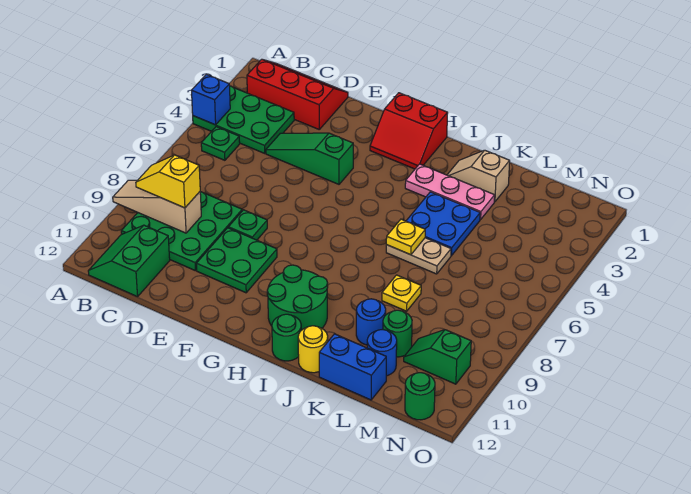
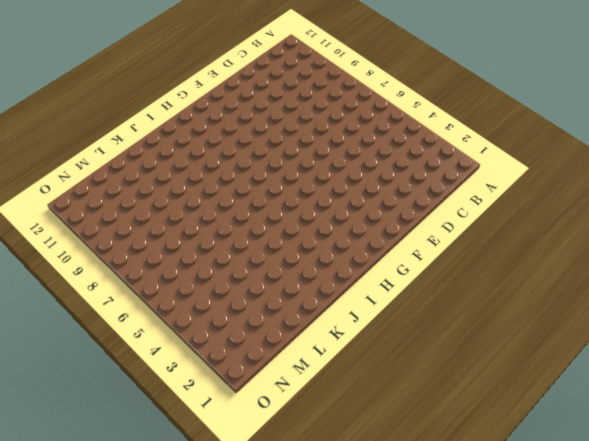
none -> green plate A3:C4 level 1
none -> red slope B1:D2 level 1 top 2
none -> green plate B5 level 1

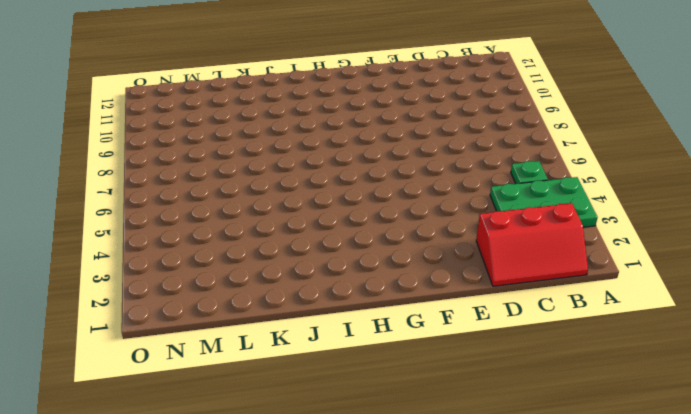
none -> green plate B8:D10 level 1
none -> green slope B11:C12 level 1 top C
none -> green slope D4:F4 level 1 top F

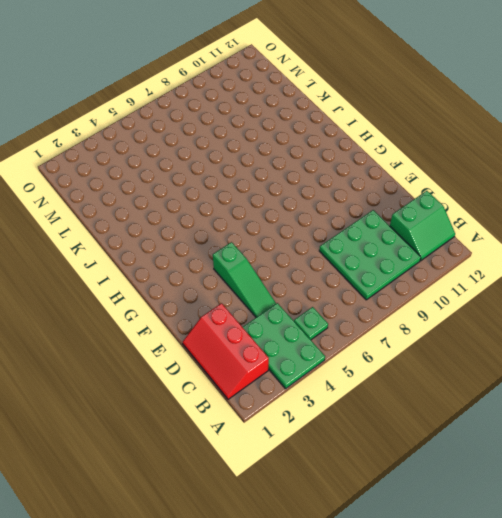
none -> green plate E8 level 1
none -> green plate E9:F10 level 1
none -> red slope G1:H2 level 1 top 1

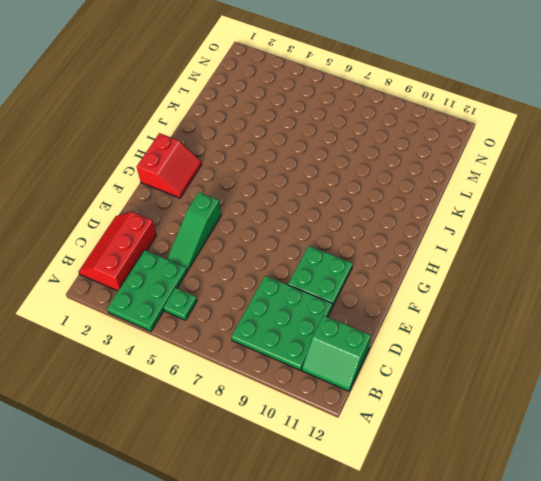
none -> green plate E8 level 1
none -> green round brick H10:I11 level 1
none -> pink plate I3:K3 level 1

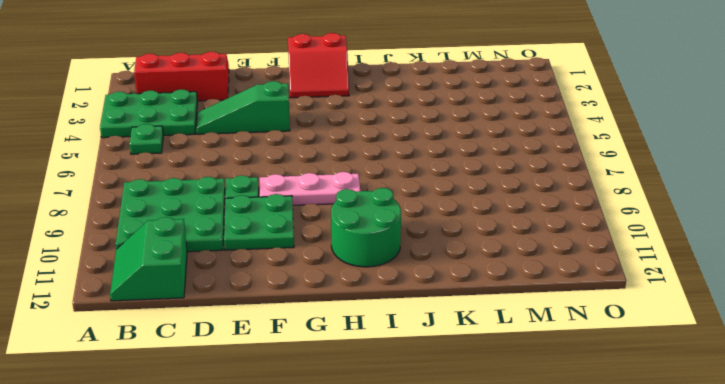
pink plate F8:H8 level 1 -> pink plate I3:K3 level 1
none -> green round brick I12 level 1
none -> tan slope J2:K2 level 1 top K
none -> blue plate J4:K5 level 1

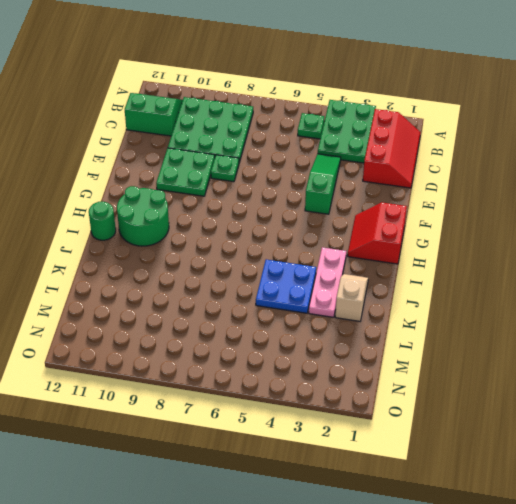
none -> tan plate J6:K6 level 1
none -> yellow round brick J12 level 1
none -> yellow plate K8 level 1

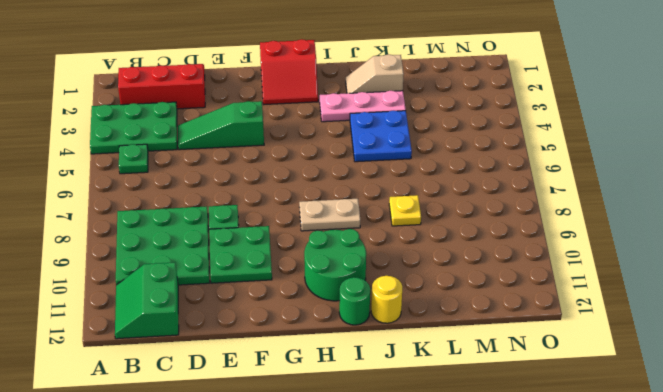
tan plate H8:I8 level 1 -> tan plate J6:K6 level 1
none -> blue round brick K10 level 1
none -> blue brick K12:L12 level 1
none -> green round brick L10 level 1

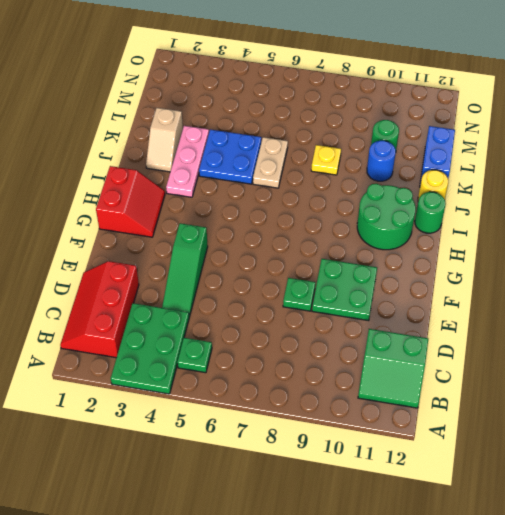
none -> green plate B8:D10 level 1
none -> blue round brick L11 level 1
none -> green slope M10:N10 level 1 top N

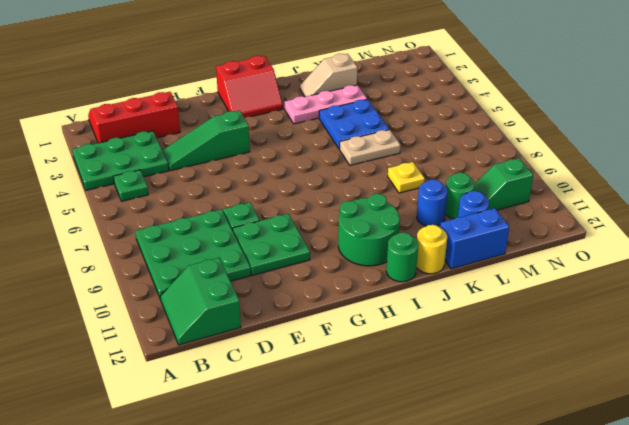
none -> green round brick N12 level 1
none -> blue brick A4 level 2
none -> tan slope A9:C9 level 2 top C

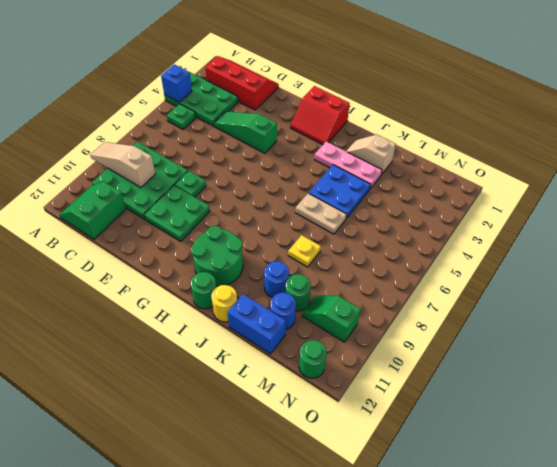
none -> yellow plate J6 level 2
none -> yellow slope B9:C9 level 3 top C

